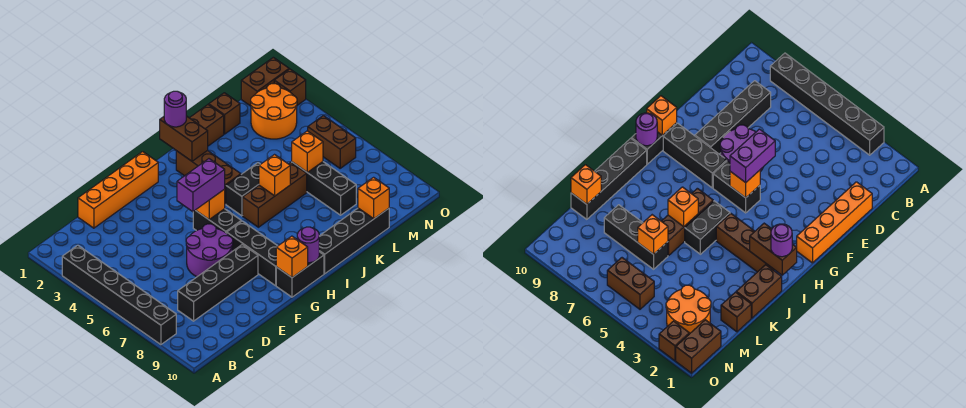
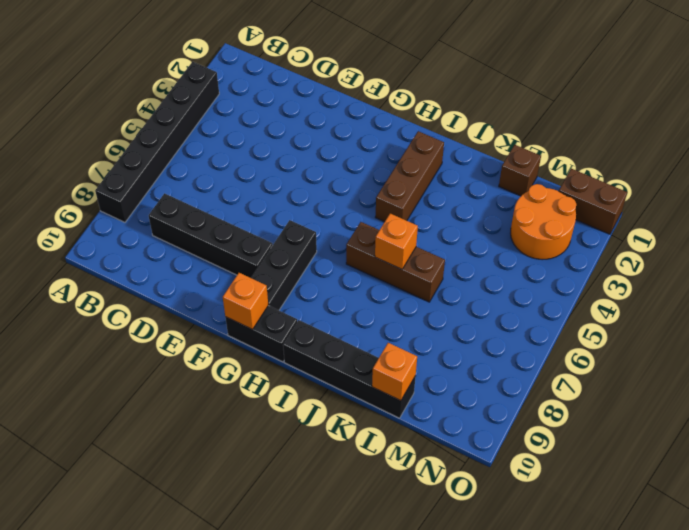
none -> orange brick D1:G1 level 1
none -> purple round brick E6:F7 level 1
none -> black brick G5:G6 level 1

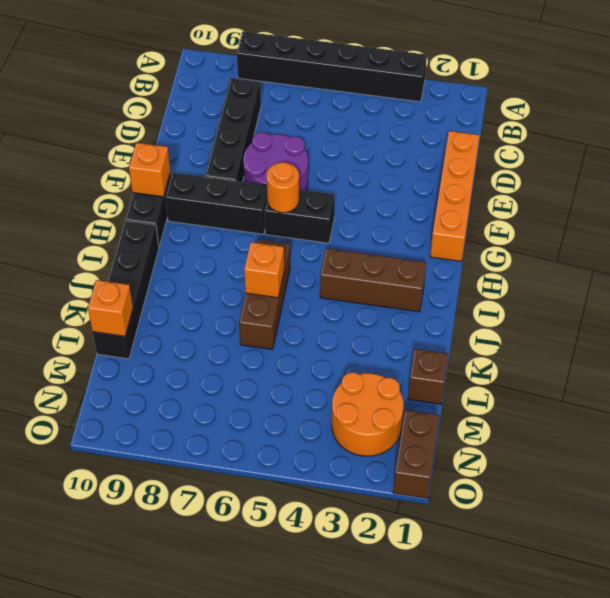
orange round brick G6 level 2 -> none
none -> black brick I5:J5 level 1
none -> brown brick J1:K1 level 1
none -> black brick L6:L8 level 1

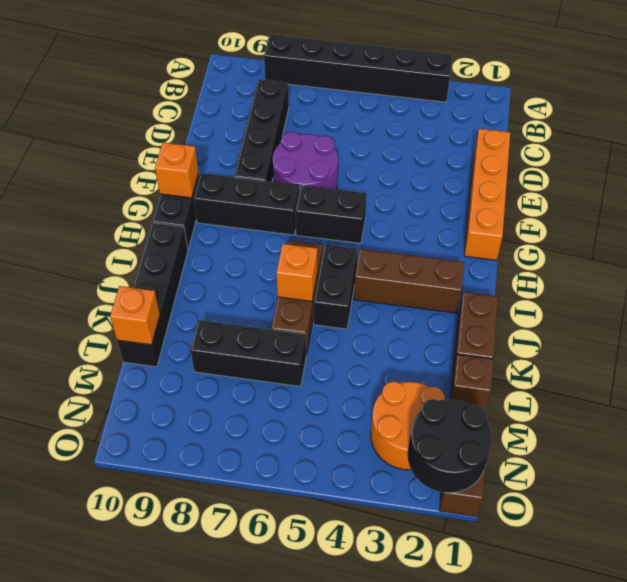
black round brick N1:O2 level 2 -> none
none -> brown brick N5:N6 level 1
none -> brown brick O2 level 1
none -> orange brick G5 level 2

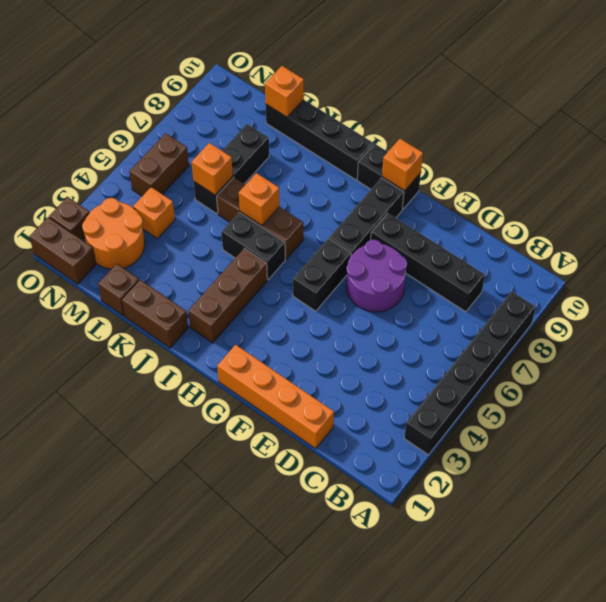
orange brick M4 level 1 -> orange brick G5 level 2
none -> purple round brick H10 level 2
none -> brown brick I1:I2 level 2
none -> purple brick F5:G5 level 3

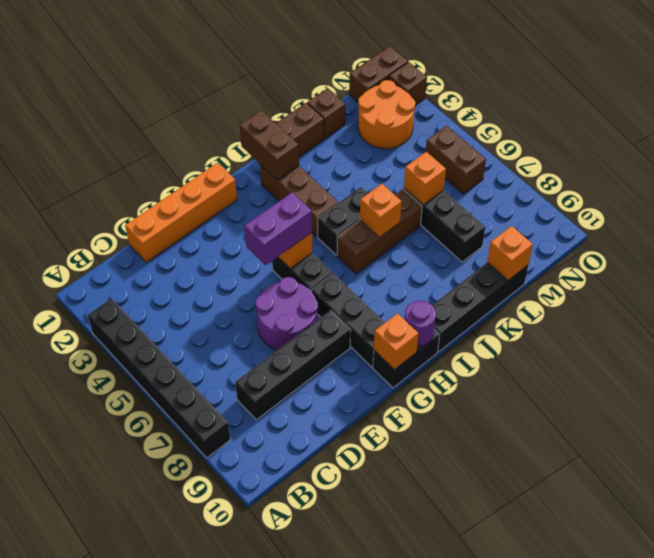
none -> purple round brick I1 level 3

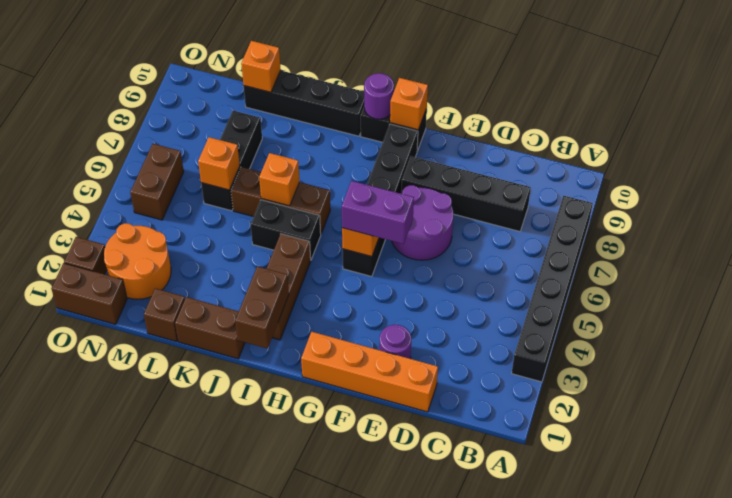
purple round brick E2 level 1 -> purple round brick I1 level 3

